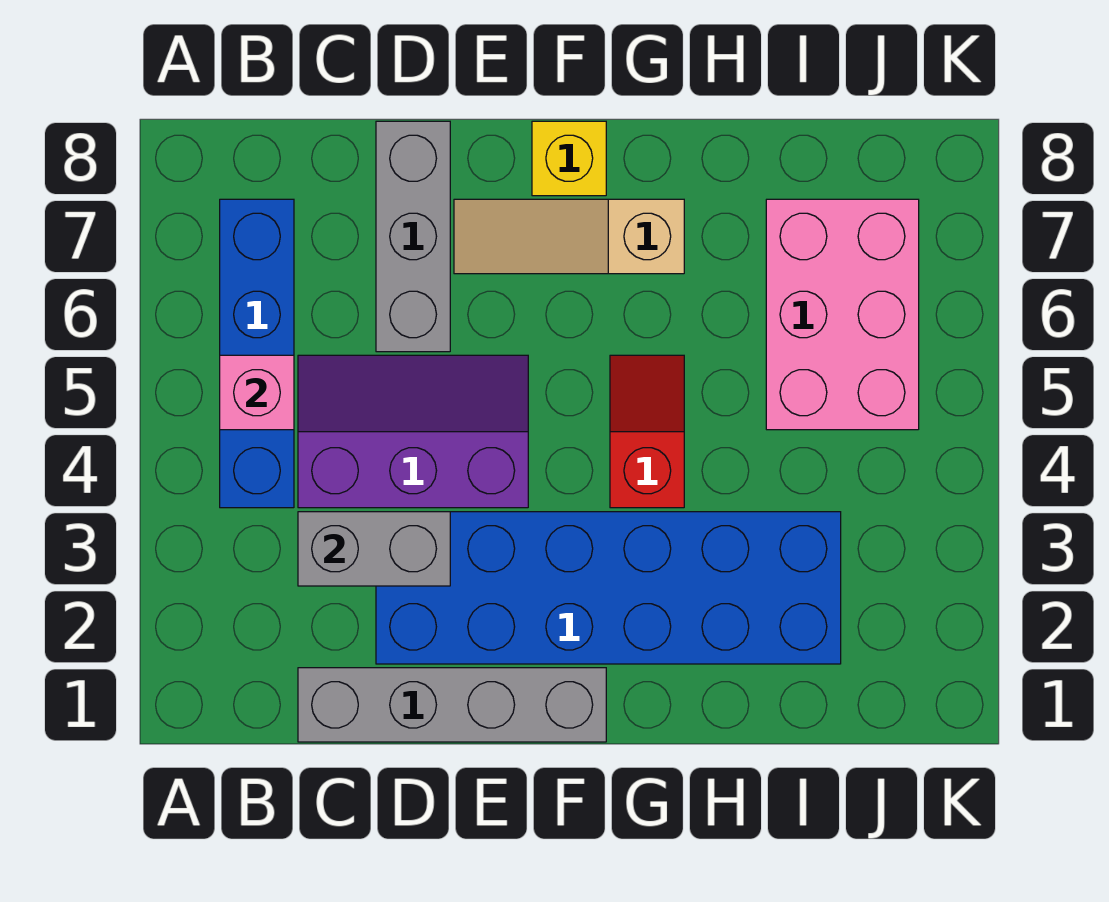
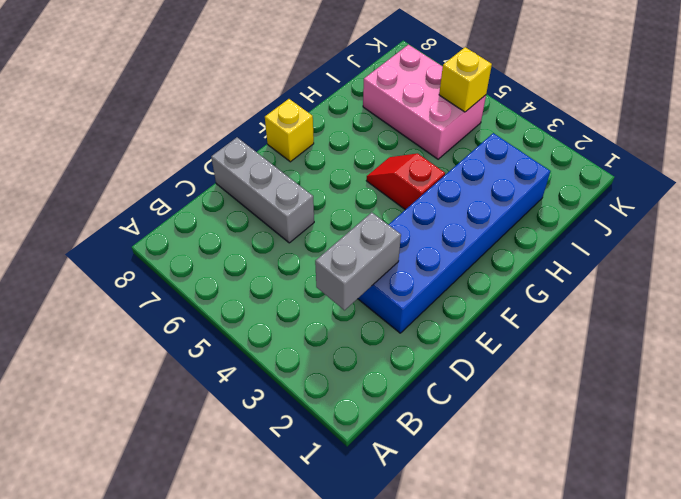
yellow brick J5 level 2 -> none
none -> blue brick B4:B7 level 1
none -> grey brick C1:F1 level 1

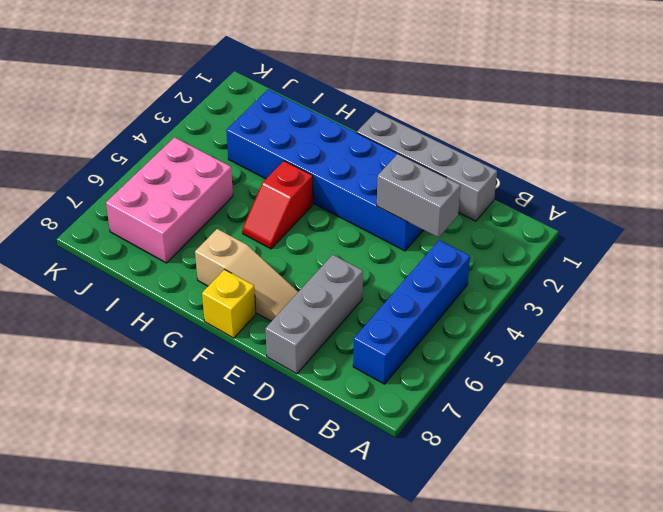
none -> purple slope C4:E5 level 1 top 4
none -> pink brick B5 level 2

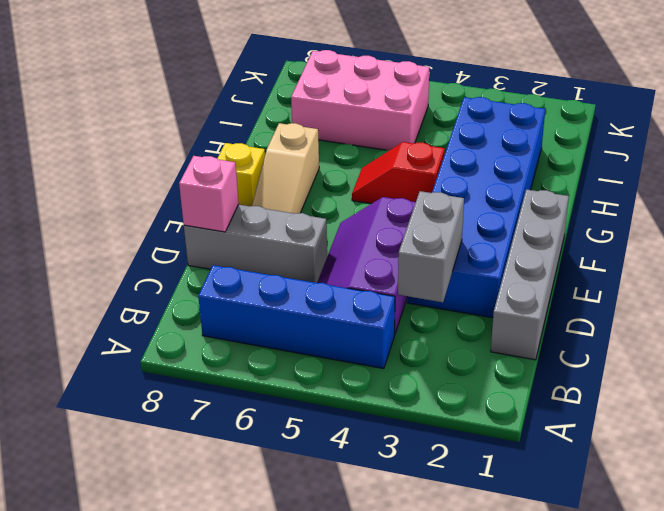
pink brick D8 level 2 -> pink brick B5 level 2

